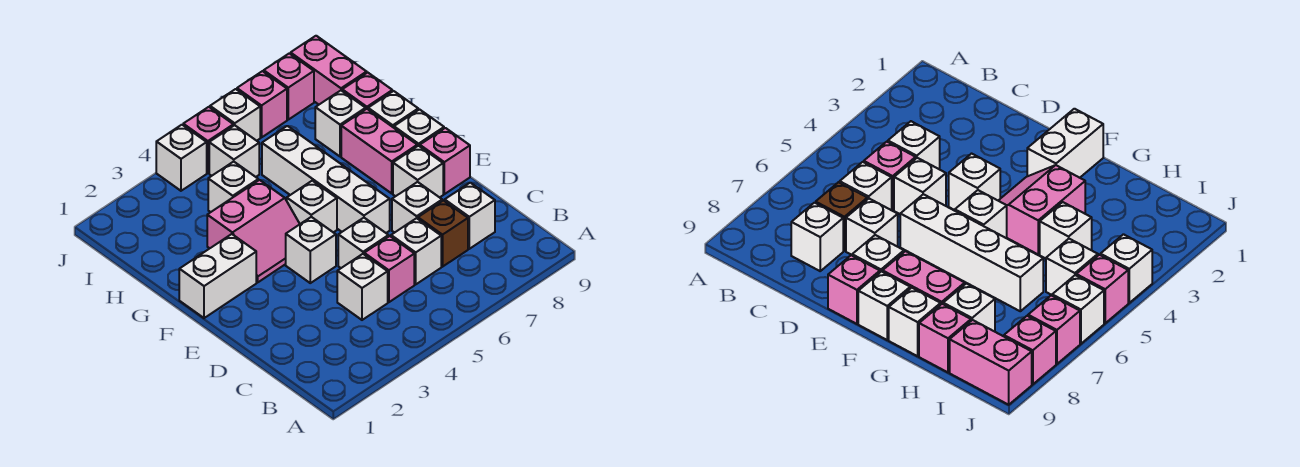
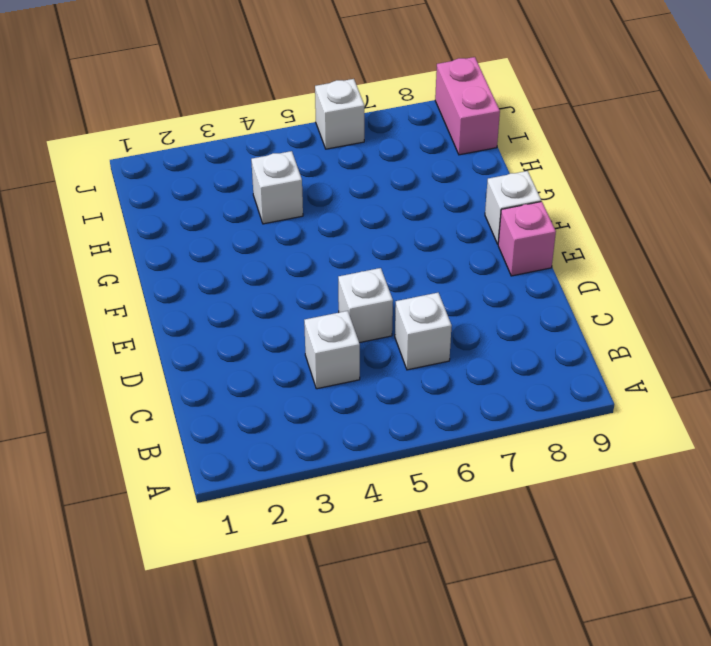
none -> pink brick C5 level 1
none -> brown brick C7 level 1
none -> white brick C8 level 1

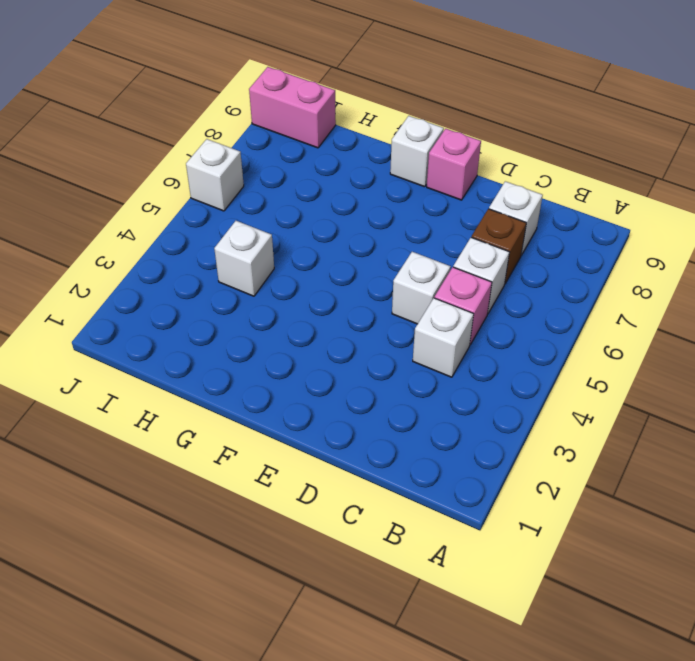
none -> white brick D7 level 1
none -> white brick E4 level 1
none -> white brick E6:H6 level 1

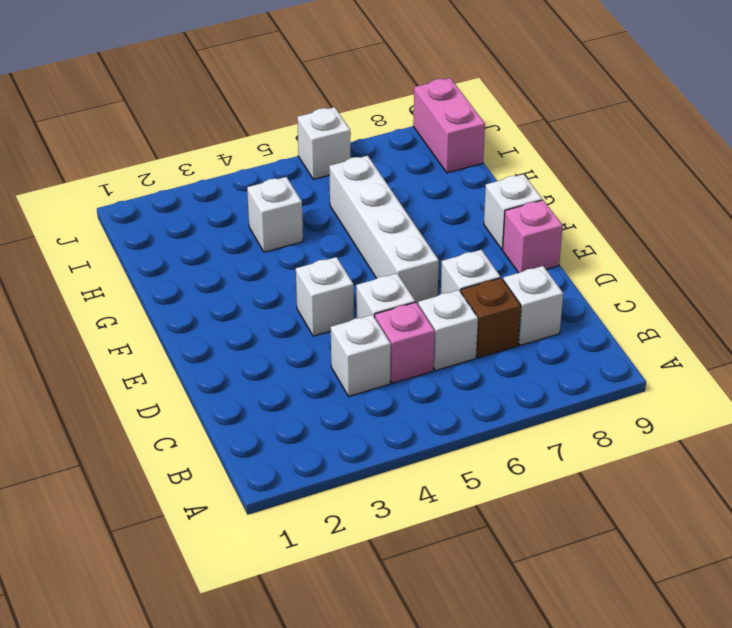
none -> white brick E8 level 1
none -> white brick F1:F2 level 1
none -> pink slope F3:G4 level 1 top G

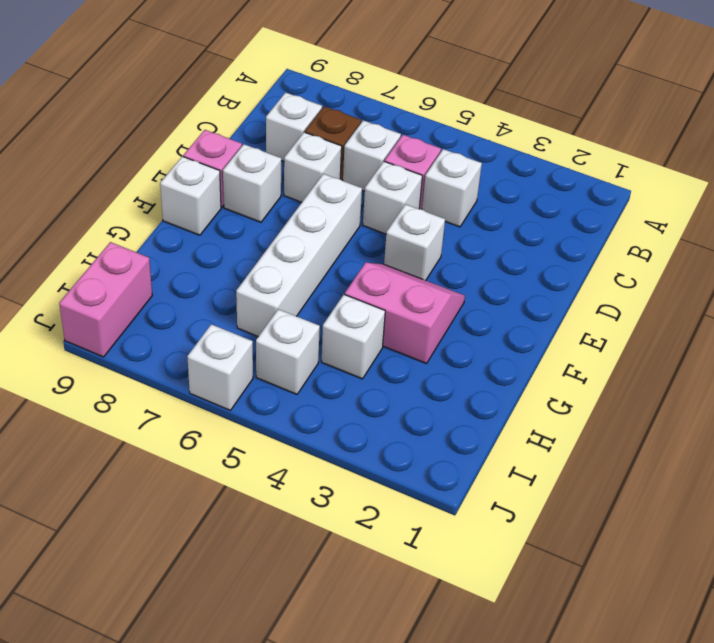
none -> white brick F1:F2 level 1
none -> white brick F5 level 1
none -> pink brick F8:G8 level 1

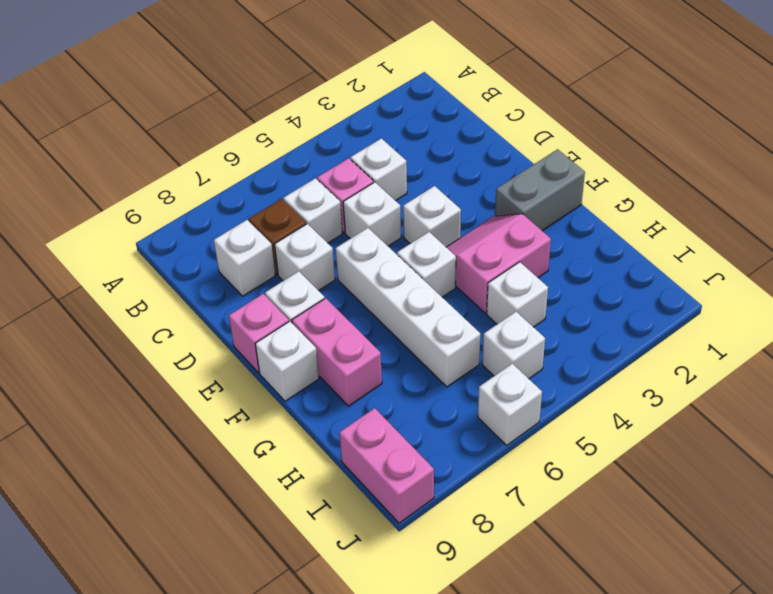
grey brick F1:F2 level 1 -> white brick F1:F2 level 1
none -> white brick G9 level 1
none -> white brick H8 level 1
none -> pink brick H9 level 1

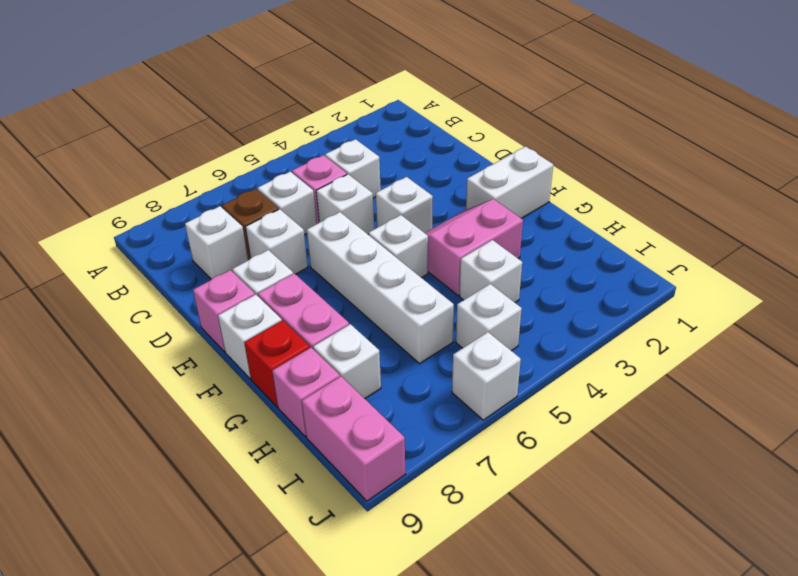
red brick G9 level 1 -> white brick G9 level 1
none -> white brick J4 level 1
none -> pink brick J5 level 1
none -> pink brick J7 level 1

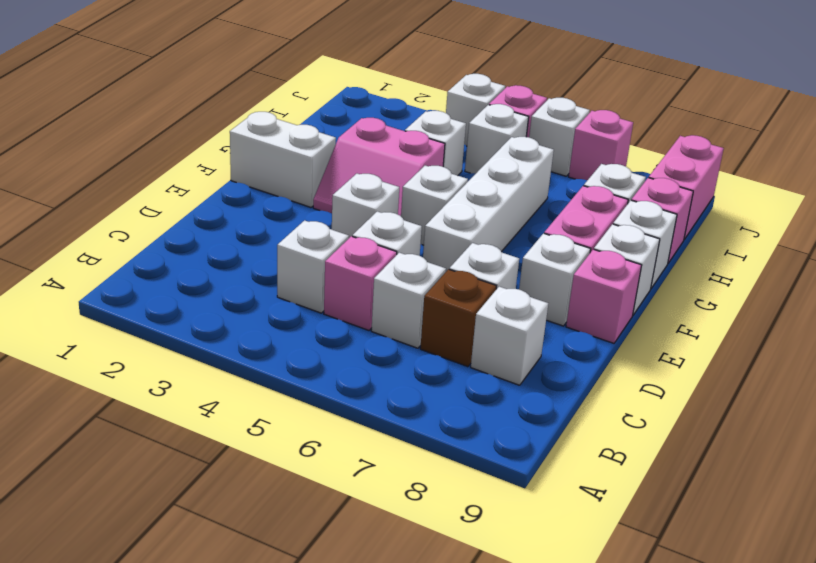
none -> pink brick J8 level 1

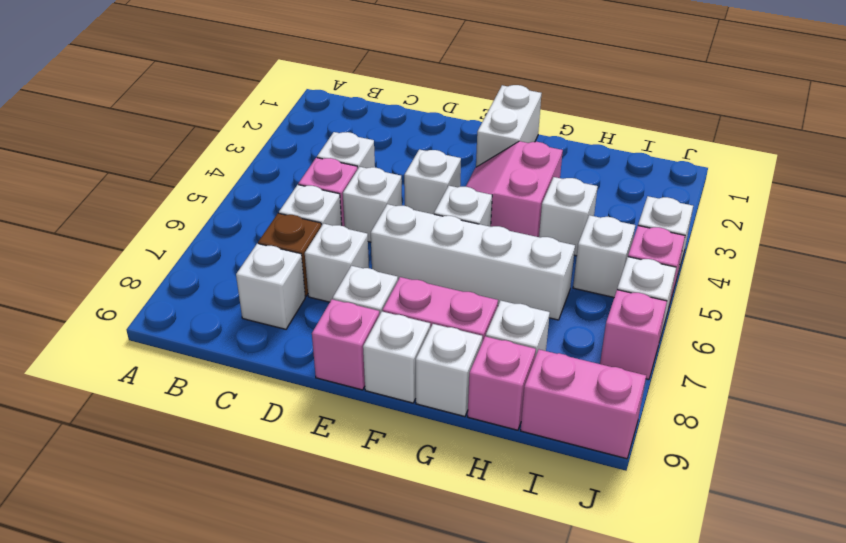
none -> pink brick J8 level 1

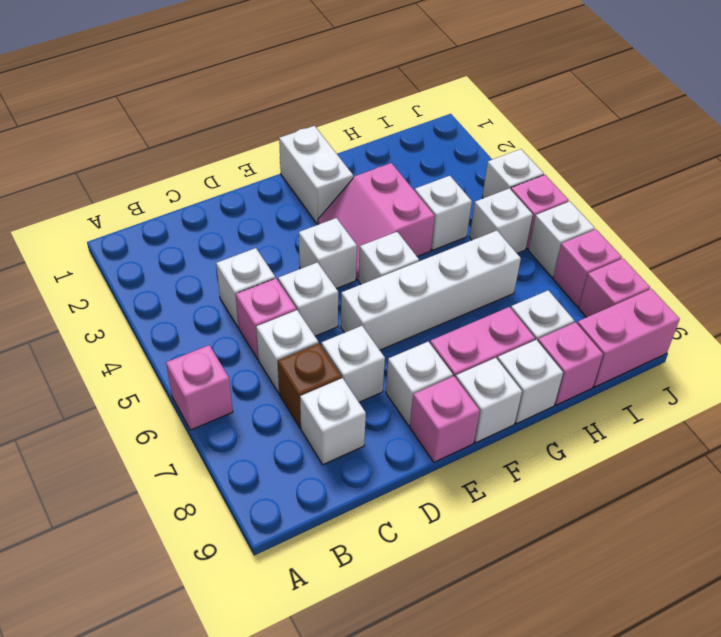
pink brick A6 level 1 -> none

